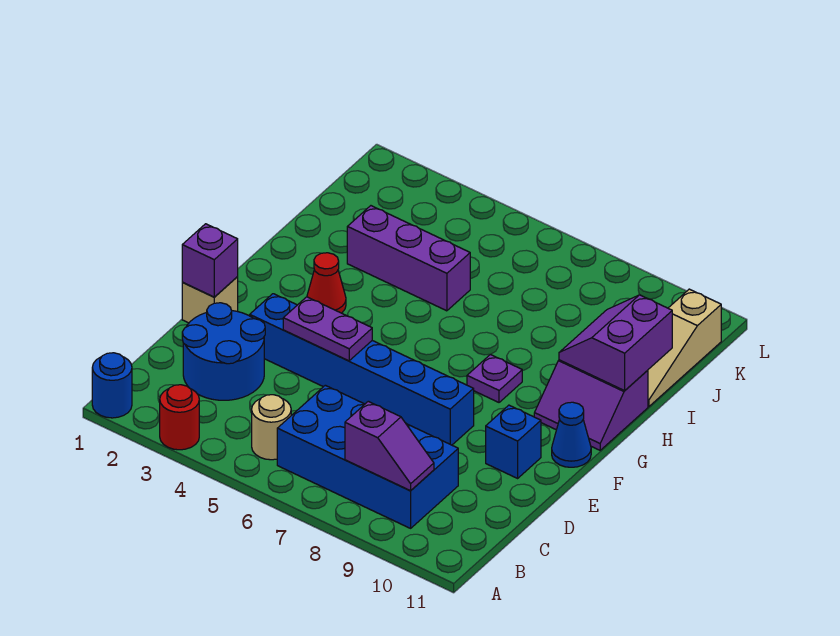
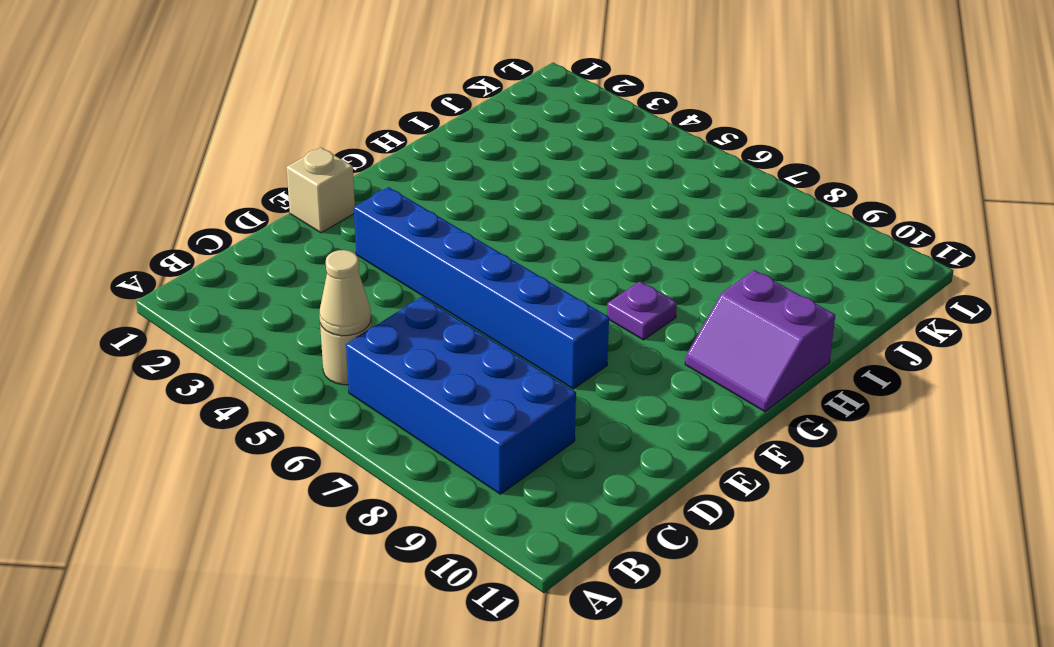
tan cone B5 level 2 -> none
none -> blue round brick A1 level 1
none -> red round brick A3 level 1
none -> blue round brick C2:D3 level 1

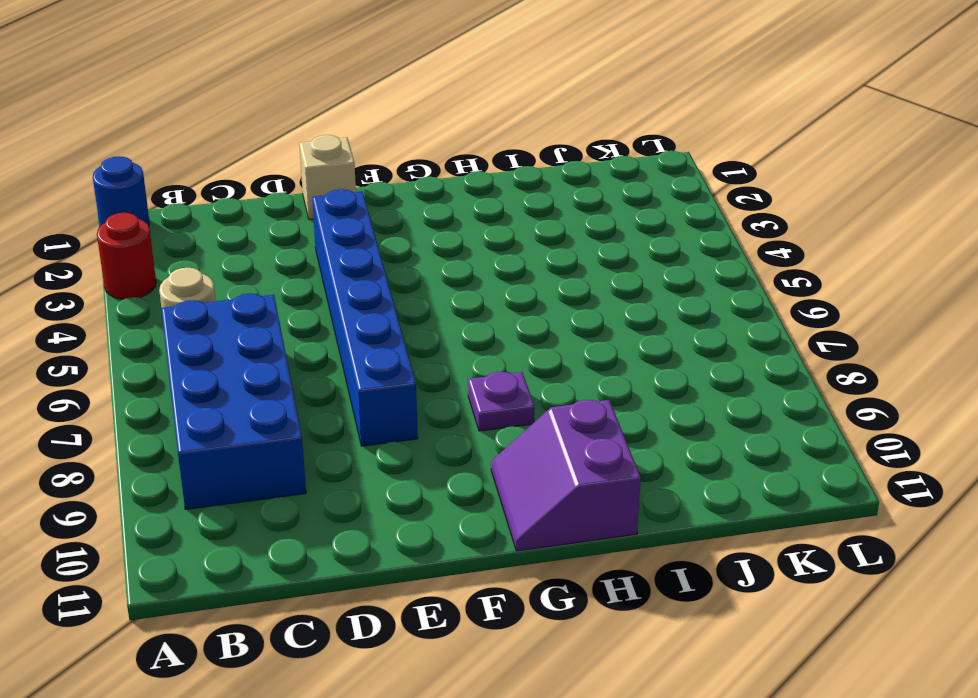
none -> blue round brick C2:D3 level 1
none -> blue brick E10 level 1
none -> blue cone F11 level 1

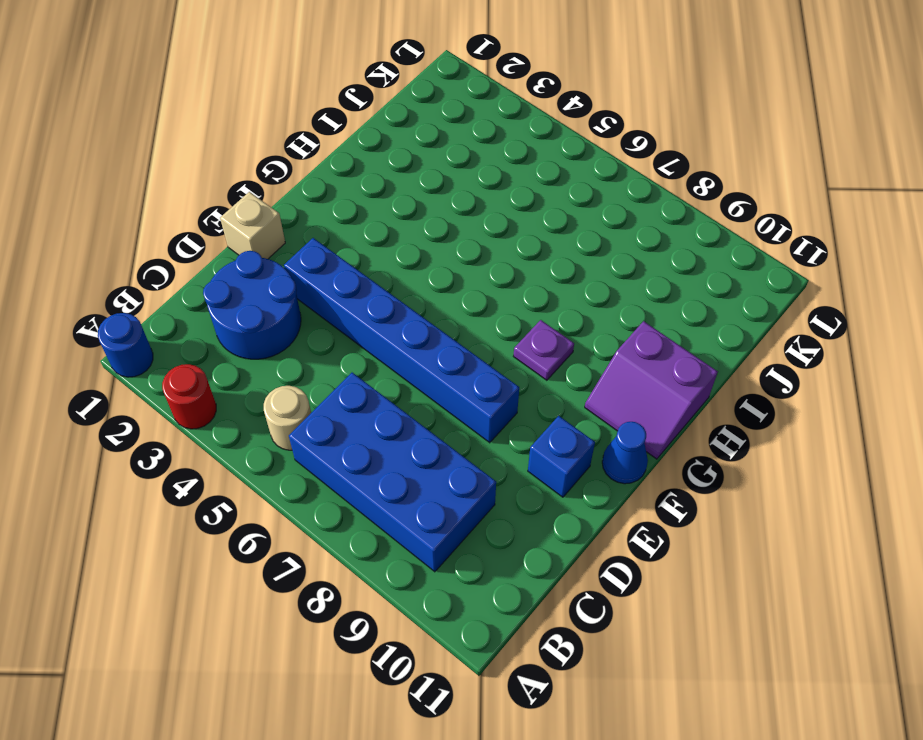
none -> red cone G3 level 1
none -> purple brick I3:I5 level 1
none -> tan slope I11:K11 level 1 top K

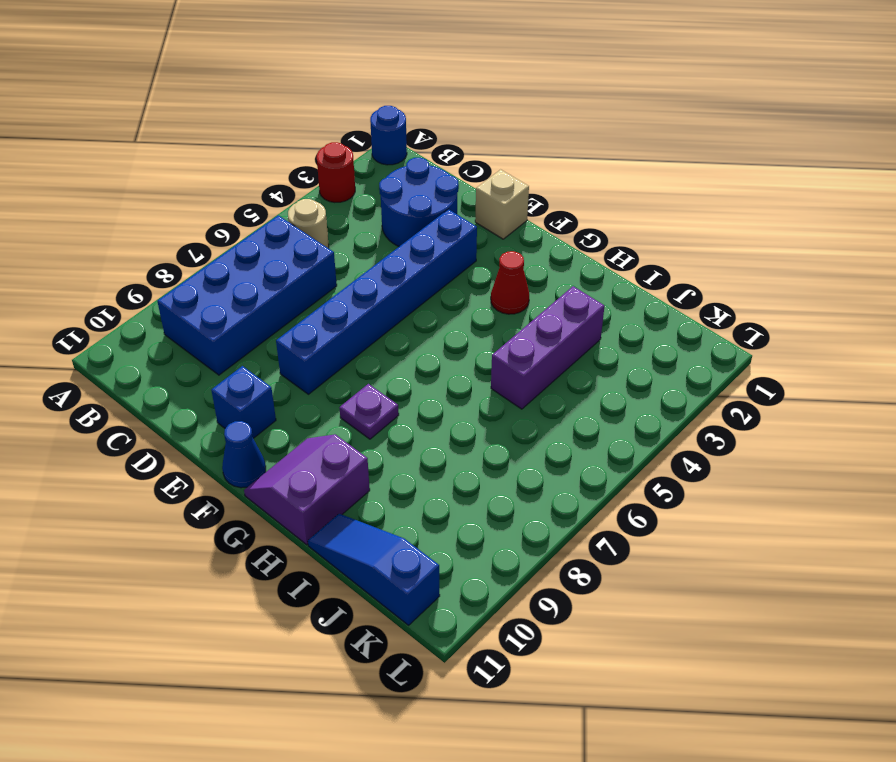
blue slope I11:K11 level 1 top K -> tan slope I11:K11 level 1 top K
none -> purple slope B8:B9 level 2 top 8
none -> purple brick E1 level 2
none -> purple plate E4:E5 level 2

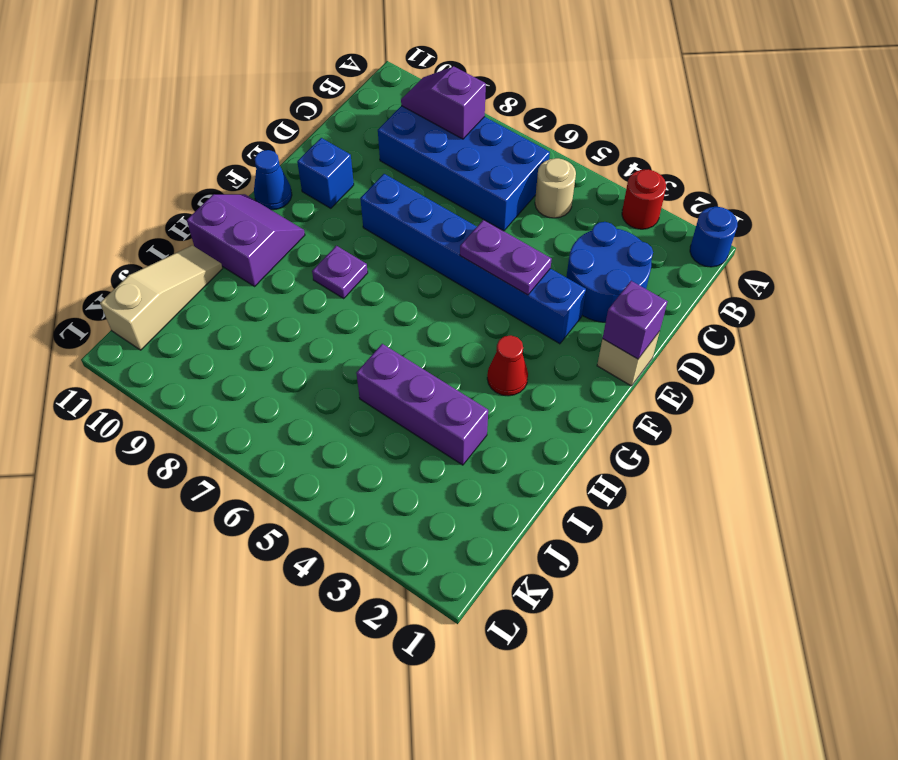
none -> purple slope H10:I11 level 2 top 11

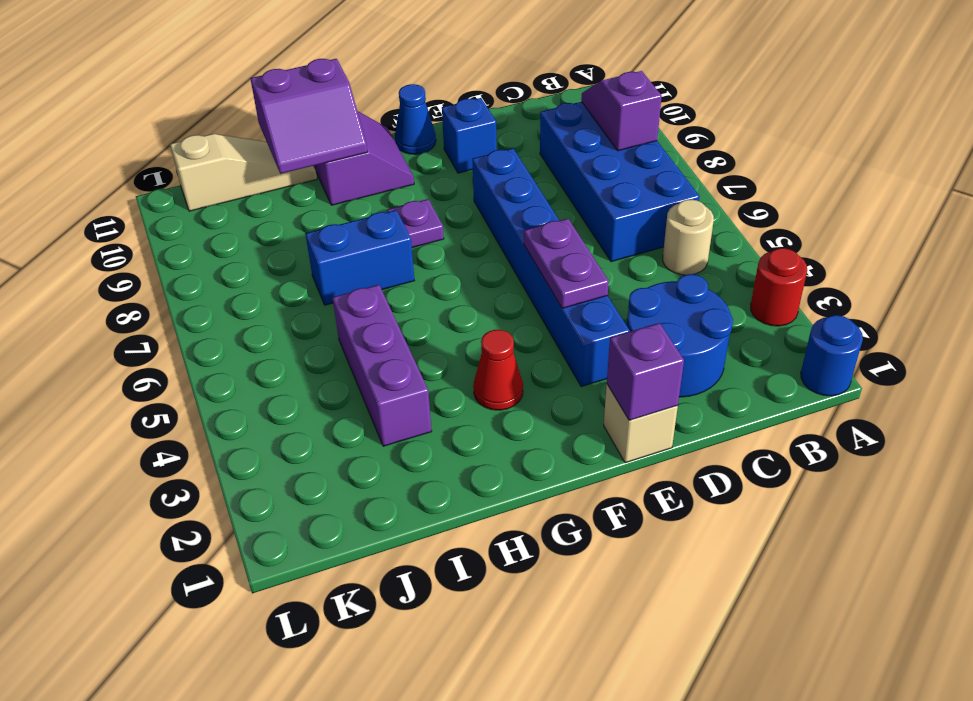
blue brick H7:I7 level 1 -> none

